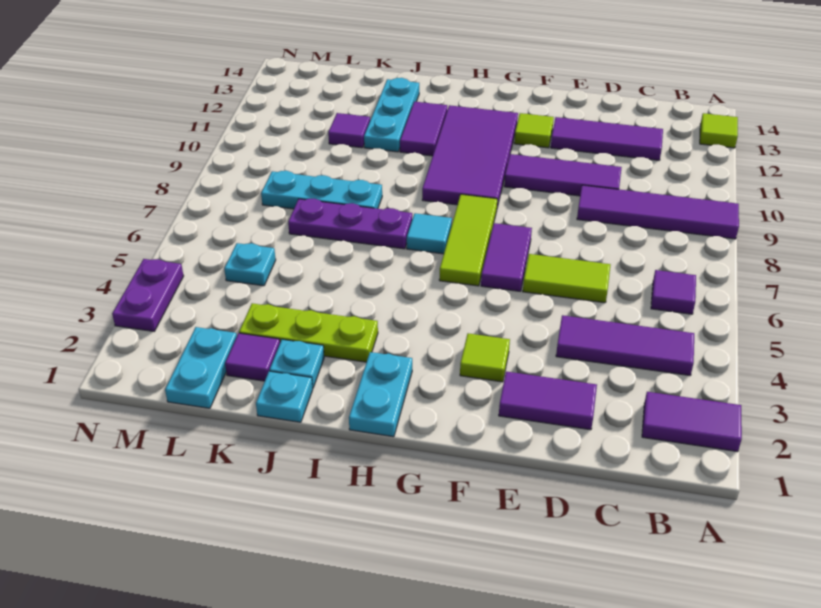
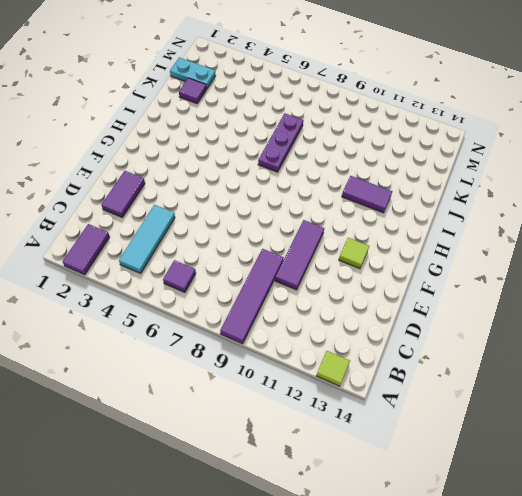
cyan tile B4:D4 level 1 -> purple tile B4:D4 level 1
none -> purple tile C12:E12 level 1
none -> lime tile D6:E6 level 1
none -> lime tile F3 level 1

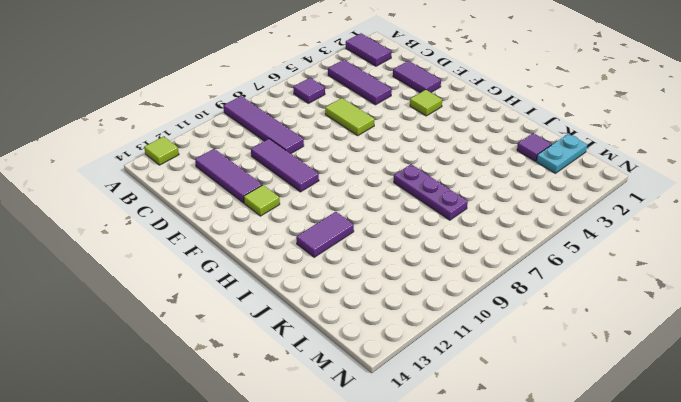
none -> purple tile F6:F7 level 1
none -> lime tile G6:G8 level 1
none -> purple tile G9:H12 level 1

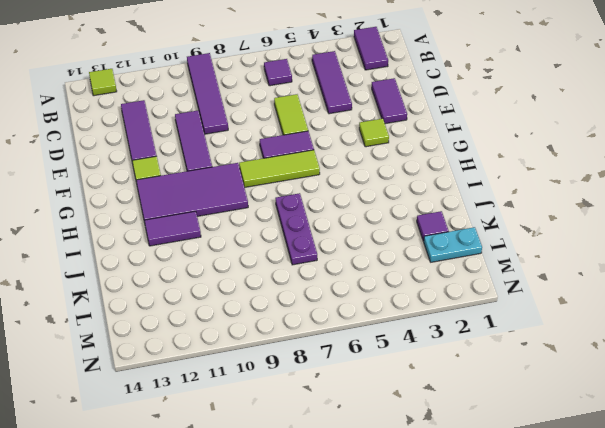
none -> cyan plate H1:H2 level 1
none -> cyan tile H7 level 1
none -> lime plate I3:K3 level 1

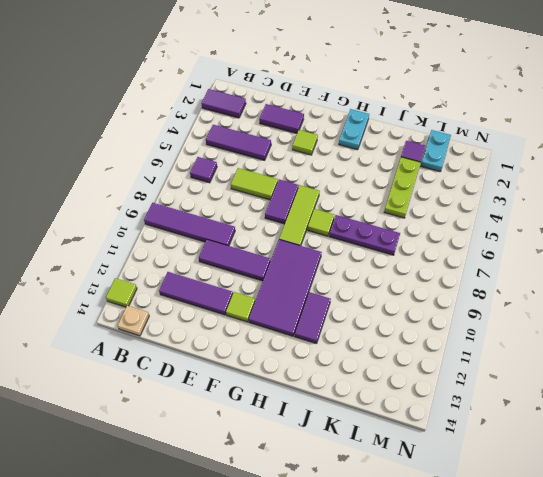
tan plate B14 level 1 -> none
lime tile H7 level 1 -> cyan tile H7 level 1
lime plate K3:K5 level 1 -> lime plate I3:K3 level 1
none -> cyan plate J1 level 1
none -> cyan plate J2 level 1
none -> cyan plate J8:L8 level 1

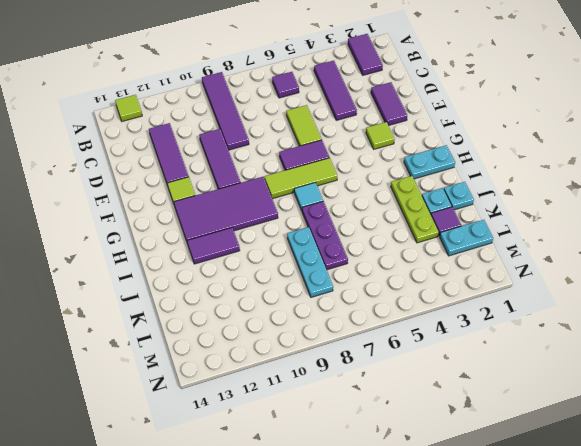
none -> cyan plate J11:J13 level 1
none -> purple tile K11 level 1
none -> cyan plate L5 level 1

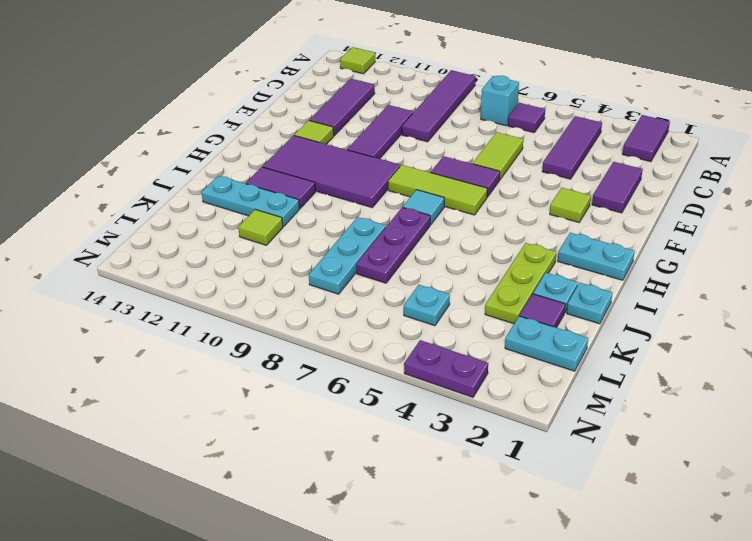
cyan brick B7 level 1 -> none
lime tile K11 level 1 -> purple tile K11 level 1

